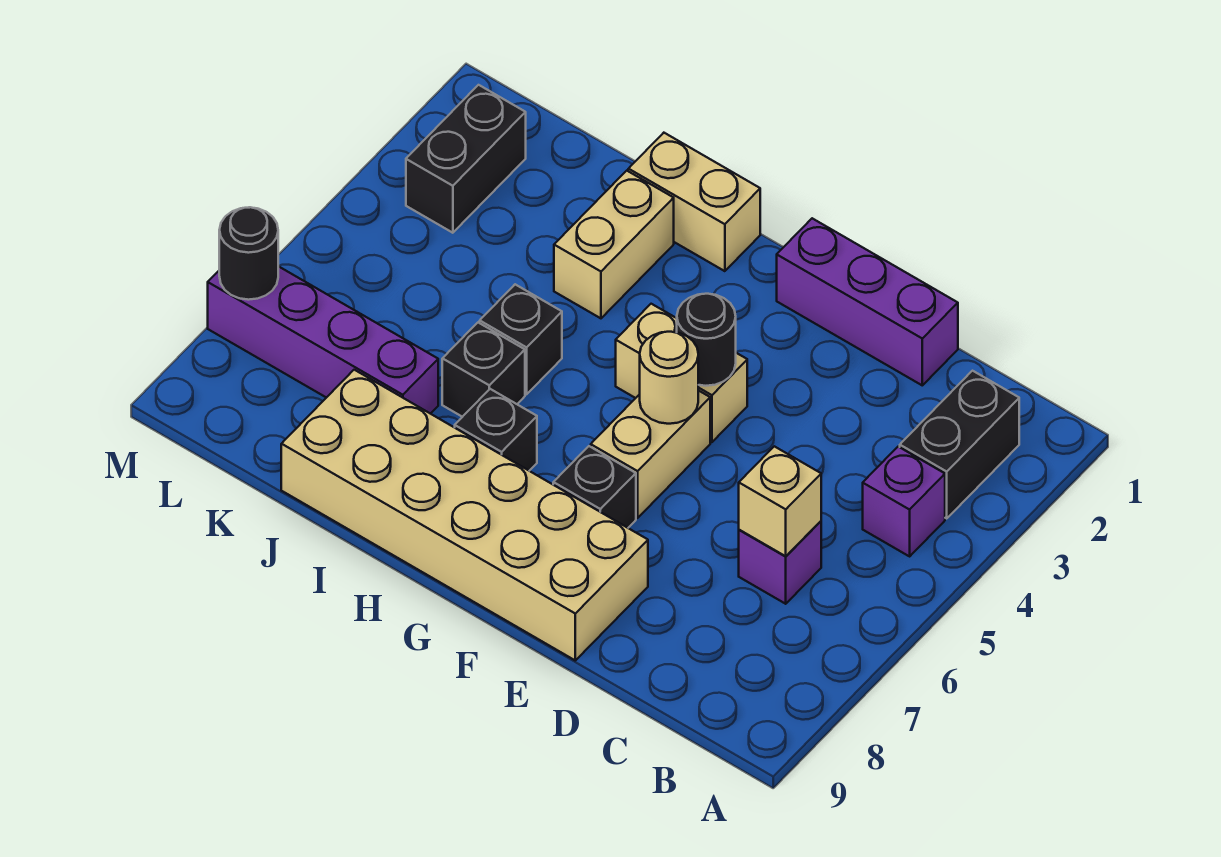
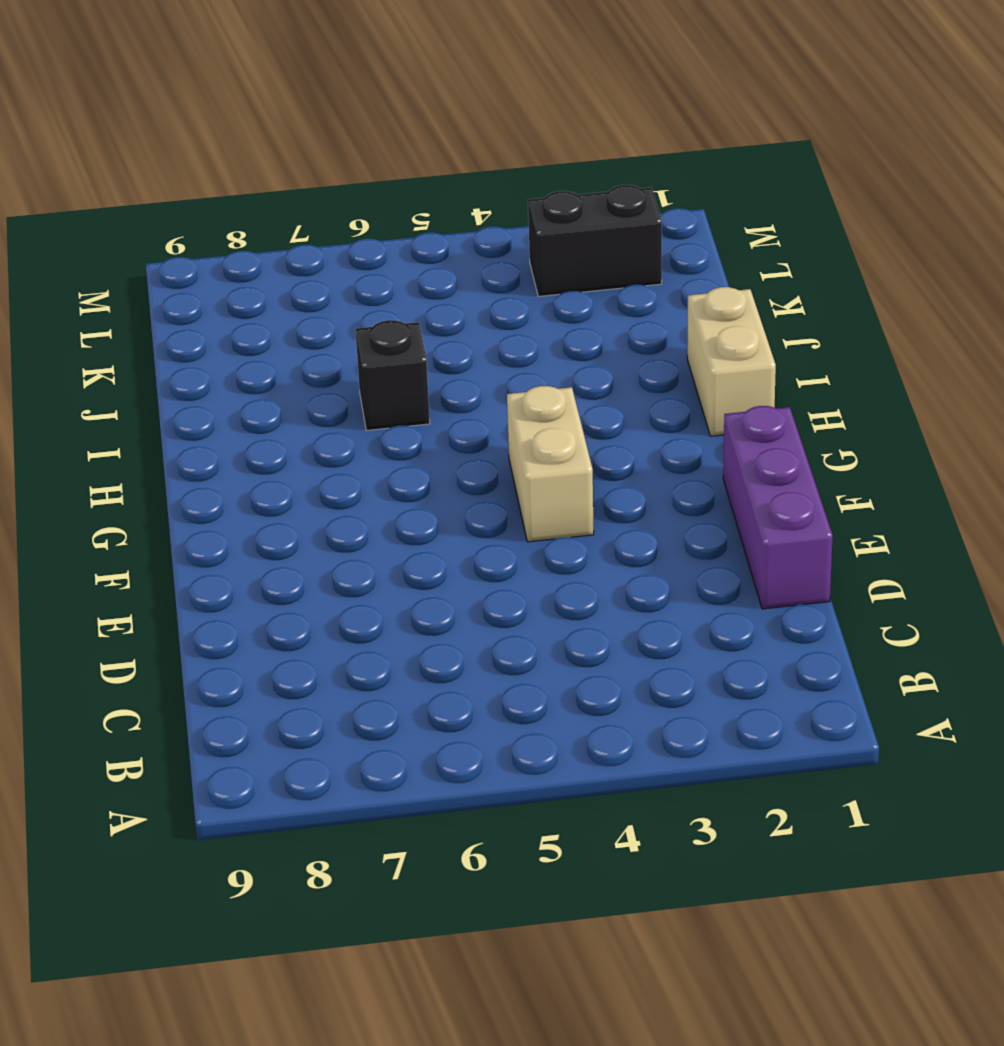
none -> black brick B2:B3 level 1
none -> purple brick B4 level 1
none -> purple brick C6 level 1

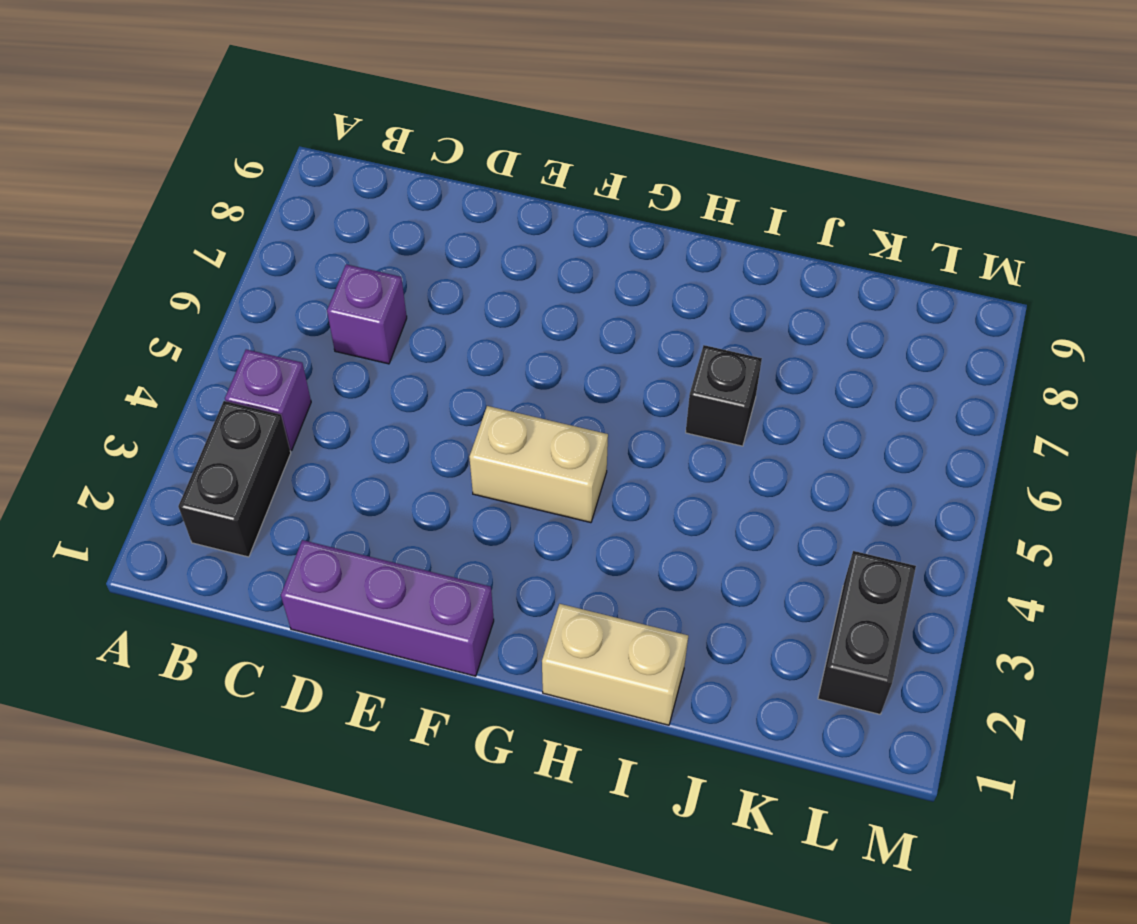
none -> tan brick E8:J9 level 1
none -> tan brick F5:F6 level 1
none -> black brick F7 level 1

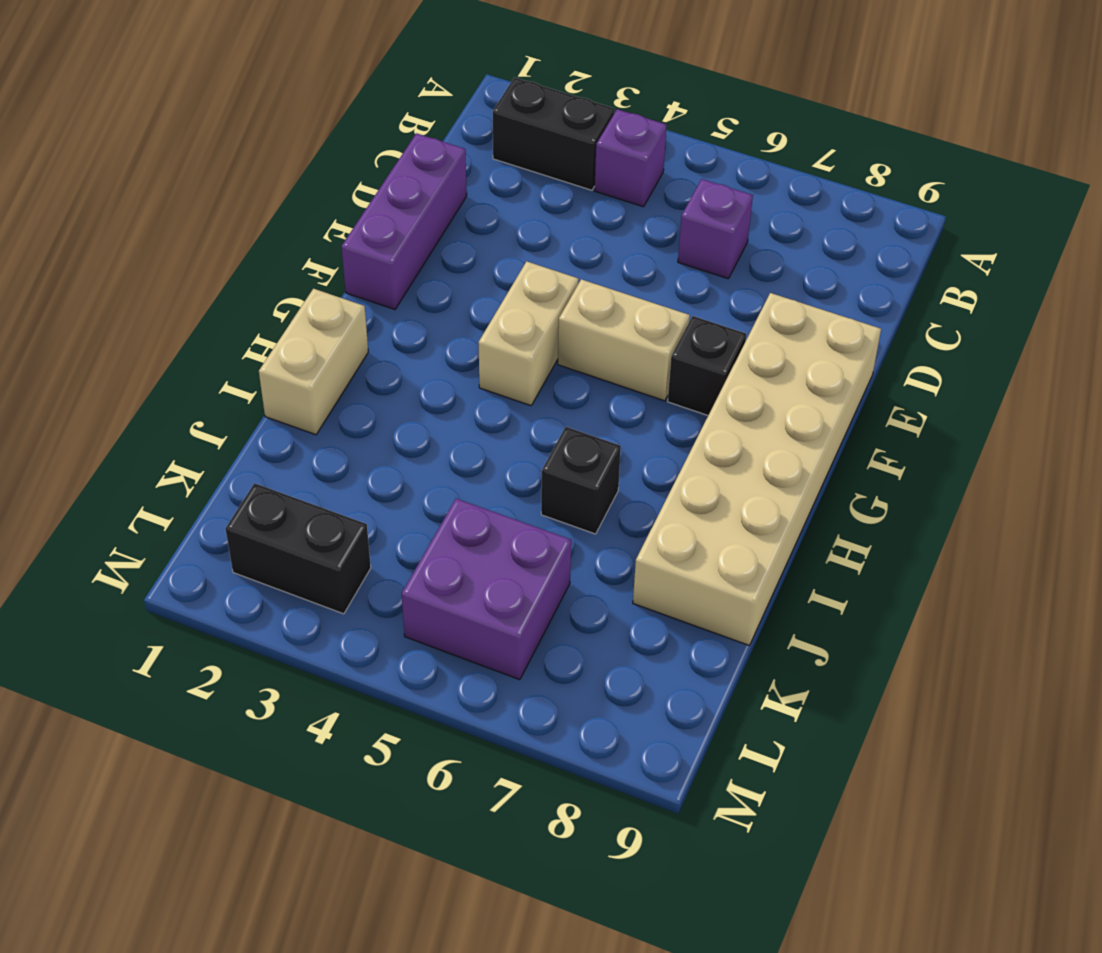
purple brick K5:L6 level 1 -> none
none -> black brick H7 level 1
none -> tan brick I2:I3 level 1
none -> black brick I5 level 1

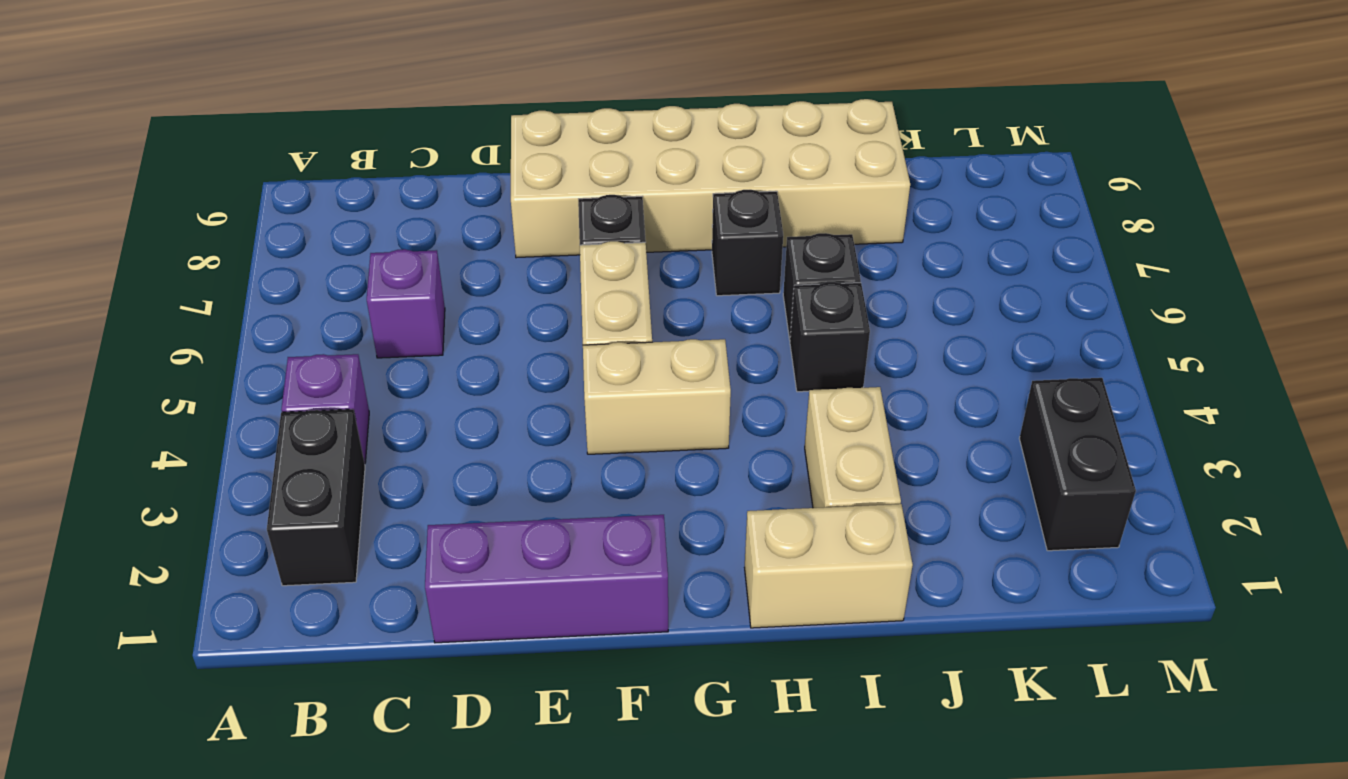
none -> purple brick J7:M7 level 1
none -> tan brick C6 level 2
none -> black round brick F4 level 2

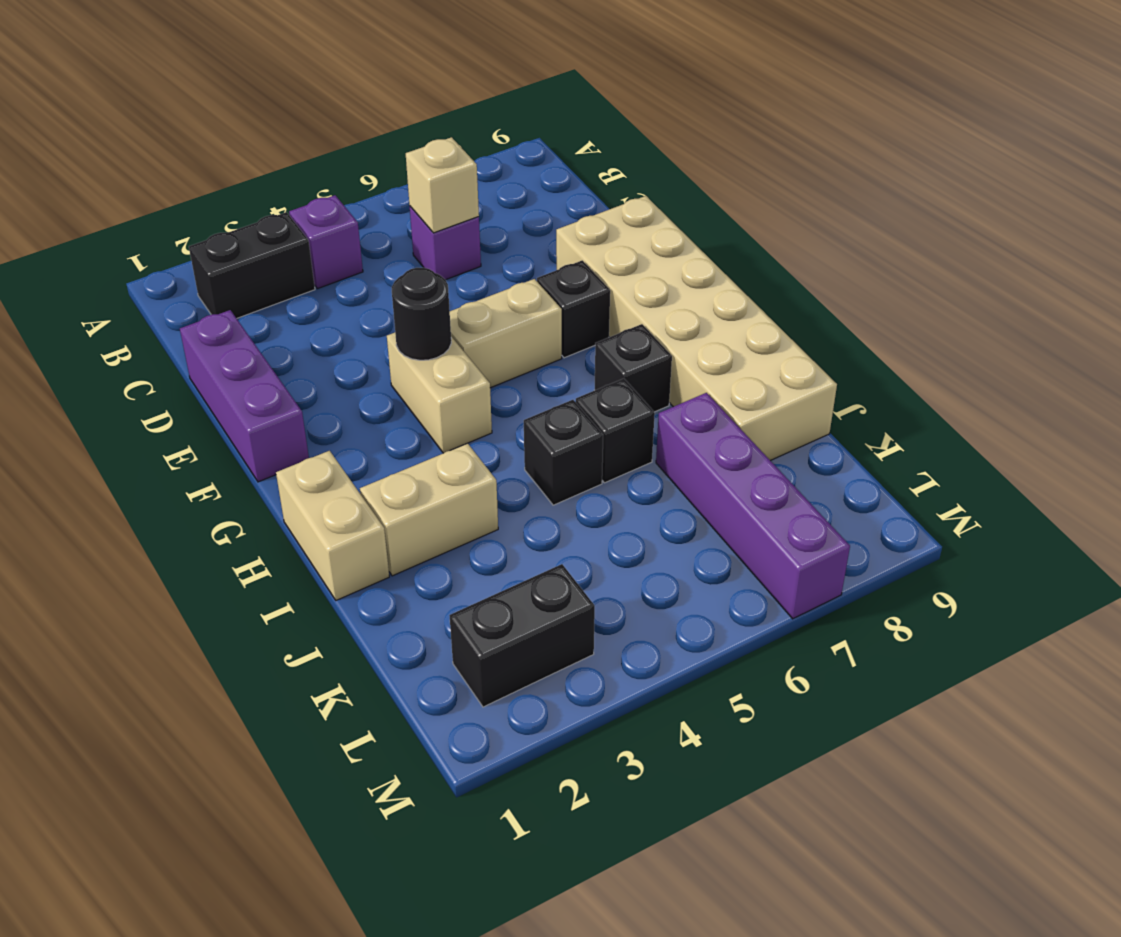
none -> tan round brick F5 level 2
none -> black round brick M7 level 2

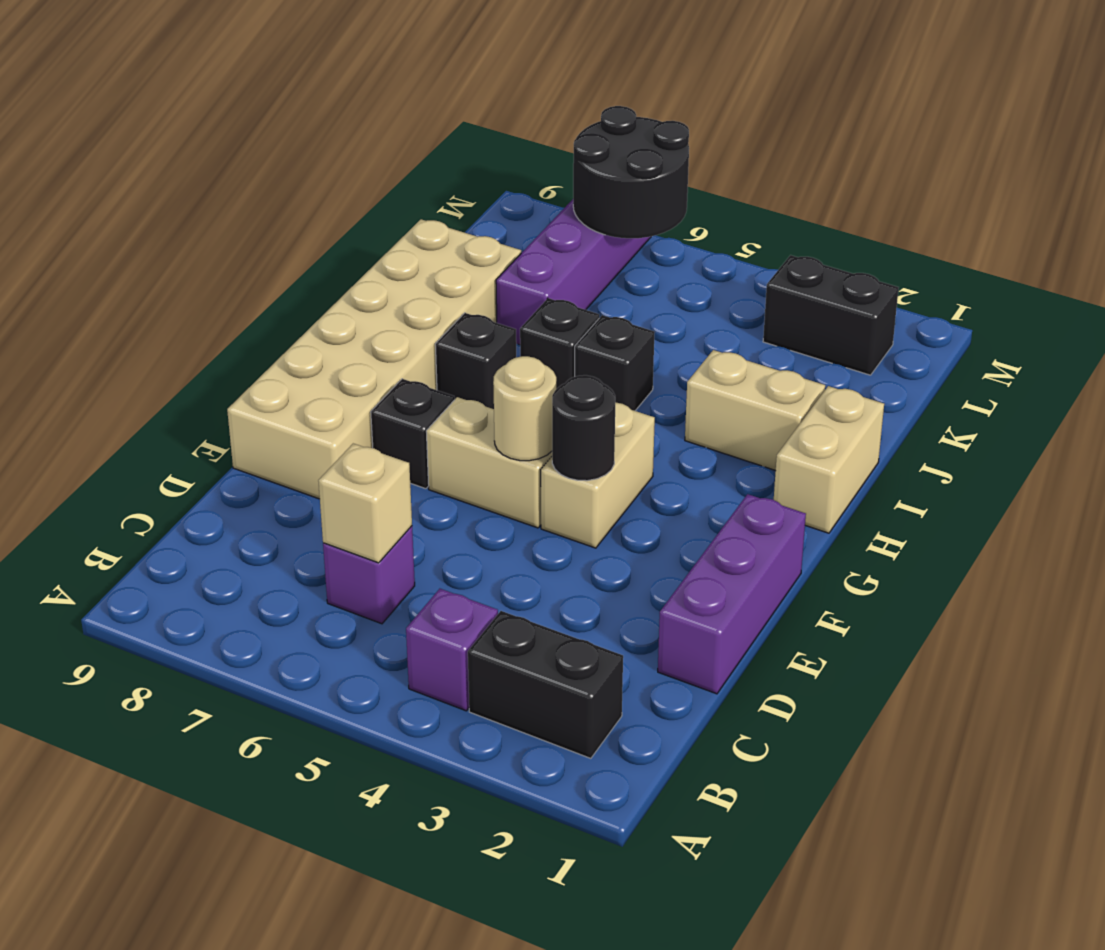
black round brick L6:M7 level 2 -> black round brick M7 level 2

